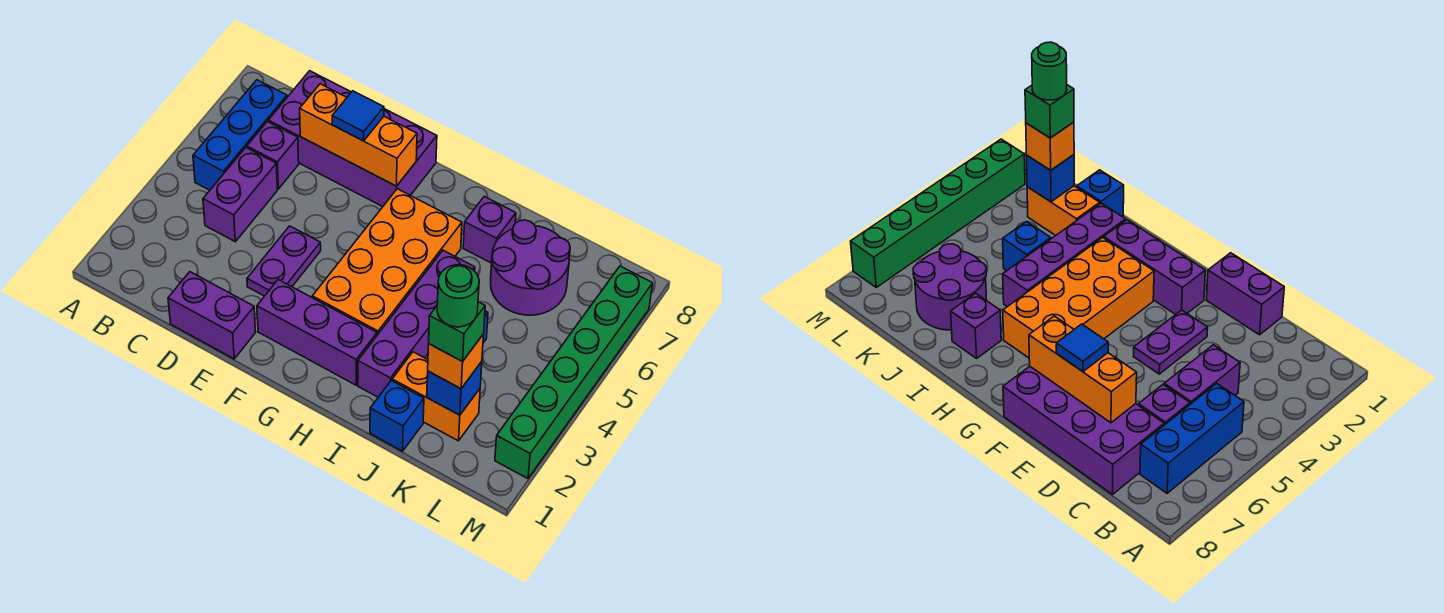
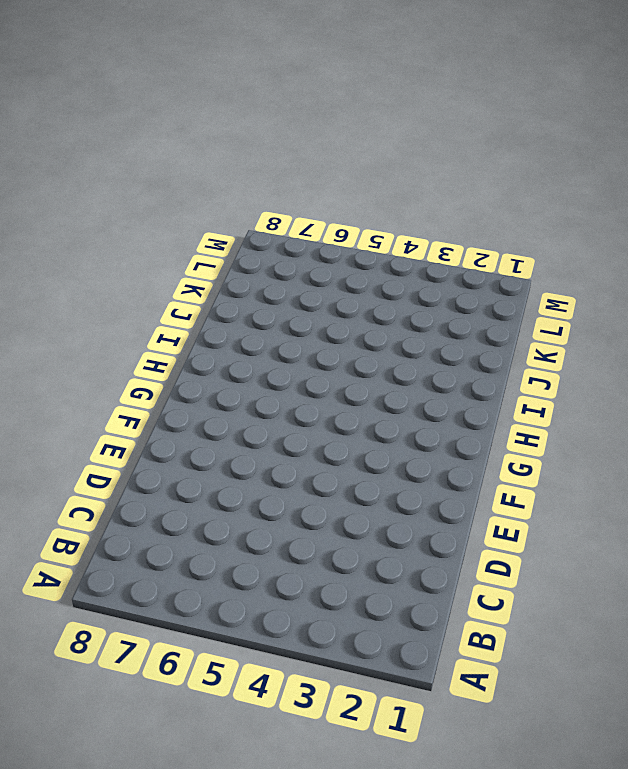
none -> blue brick B5:B7 level 1
none -> purple brick C4:C5 level 1
none -> purple brick C6 level 1

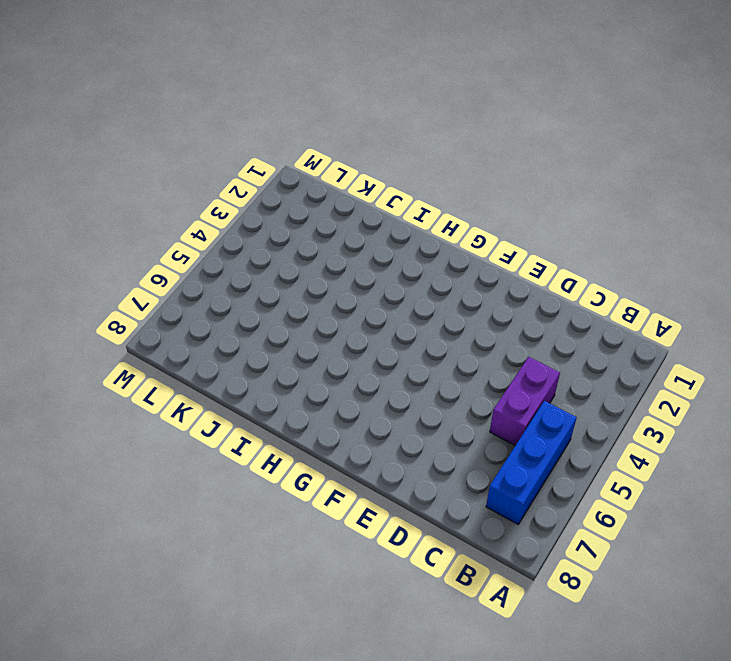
none -> purple brick C6 level 1
none -> purple brick C7:F8 level 1
none -> purple brick D1:E1 level 1

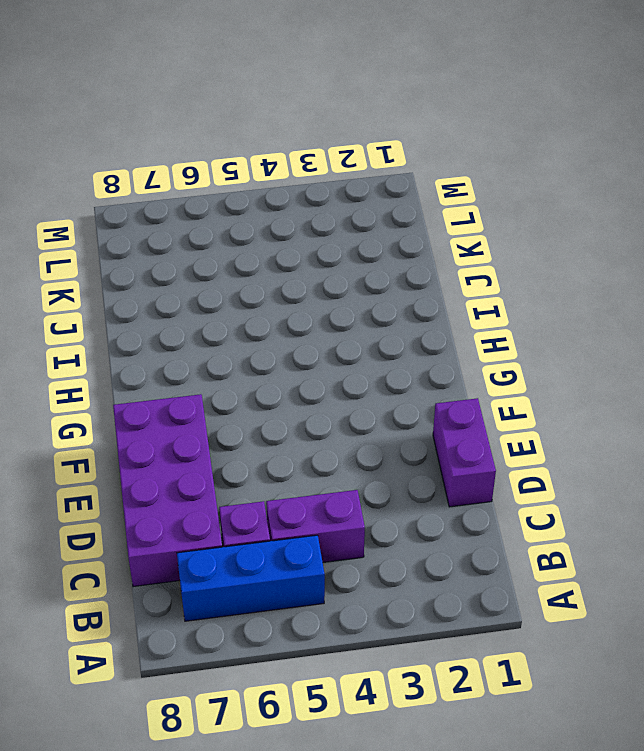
none -> purple plate E3:E4 level 1
none -> purple brick F2:H2 level 1
none -> orange brick G3:H6 level 1

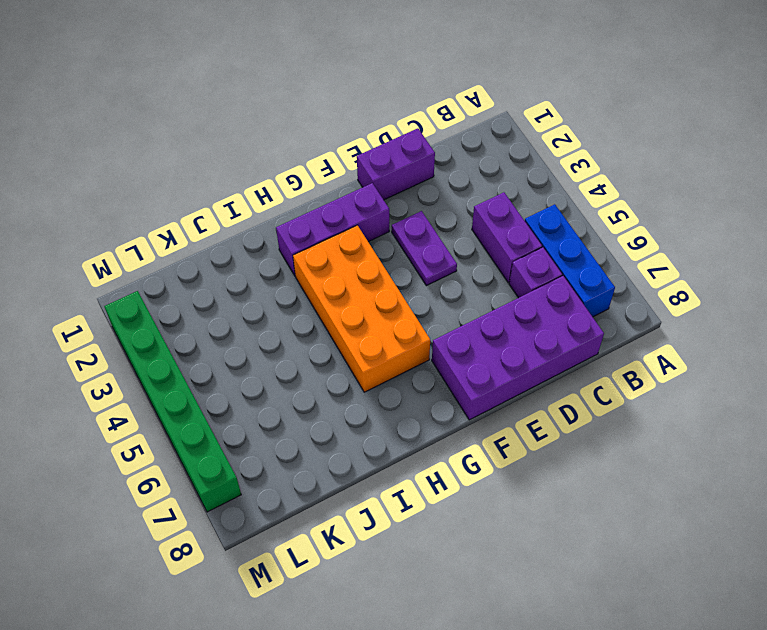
none -> purple brick I2:I5 level 1
none -> purple brick I7 level 1
none -> blue brick J1 level 1

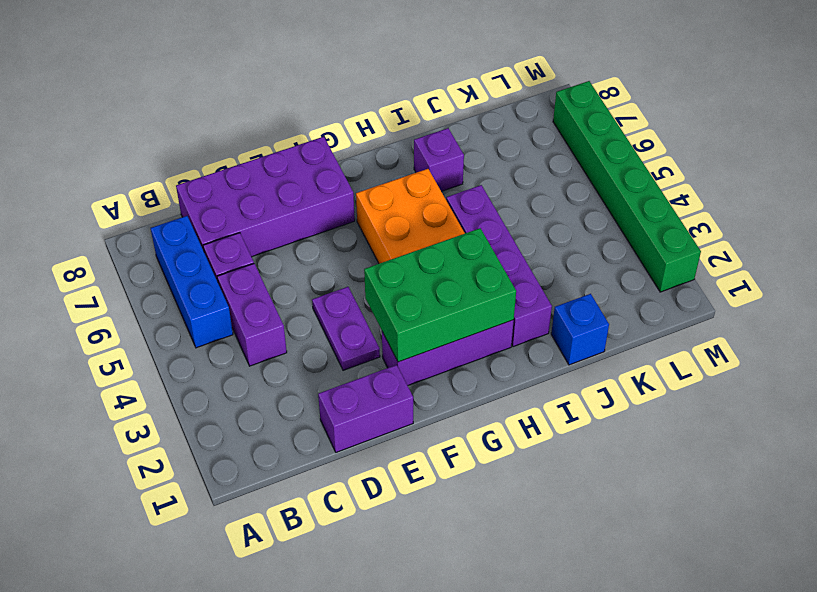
green brick F2:H3 level 2 -> none
none -> orange brick J2:K2 level 1
none -> blue brick J4 level 1
none -> purple round brick J6:K7 level 1

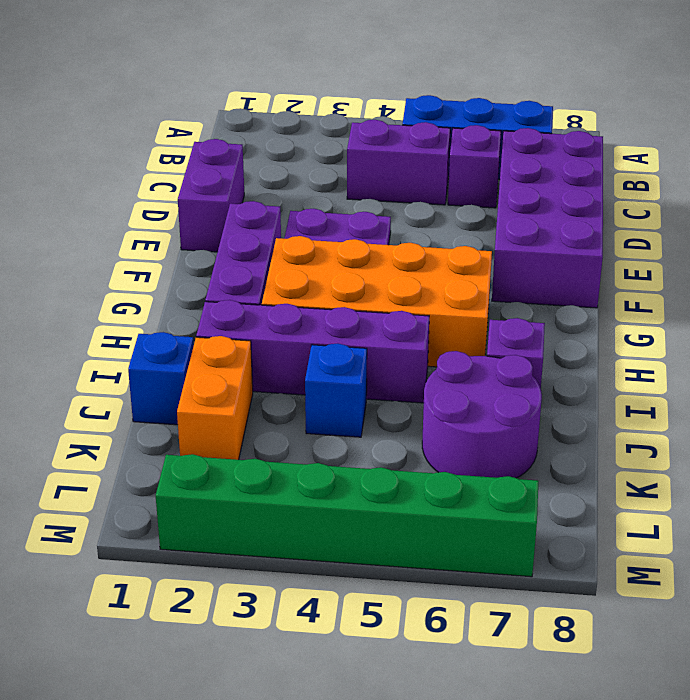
none -> orange brick D7:F7 level 2
none -> blue brick K2 level 2
none -> blue tile E7 level 3

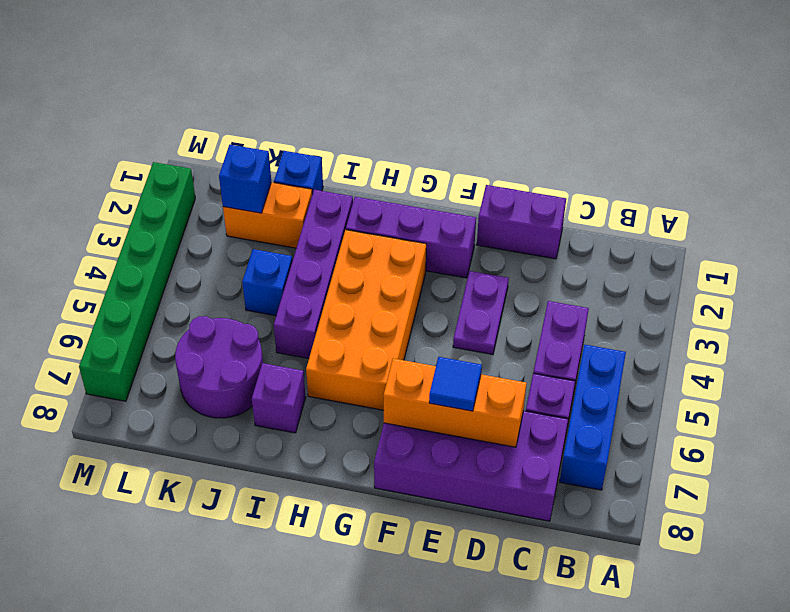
none -> orange brick K2 level 3
none -> green brick K2 level 4
none -> green round brick K2 level 5

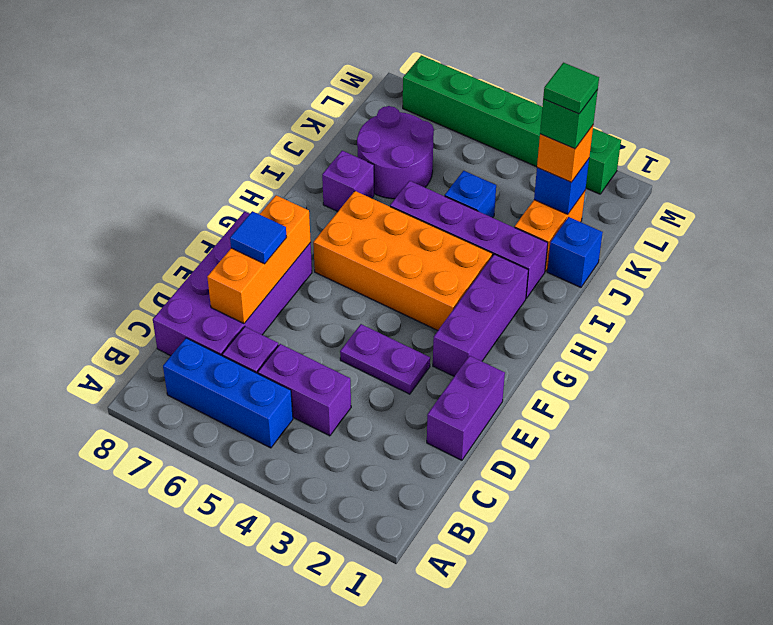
green tile K2 level 5 -> green round brick K2 level 5

